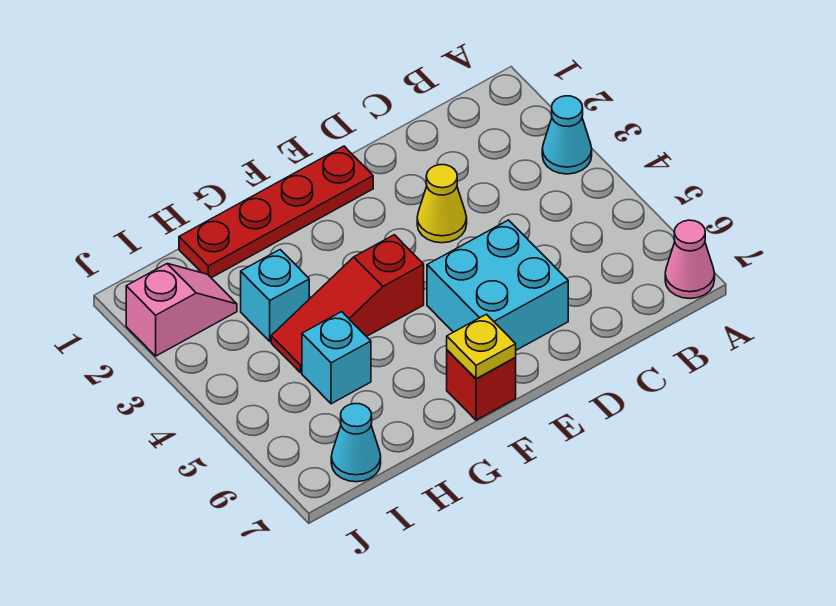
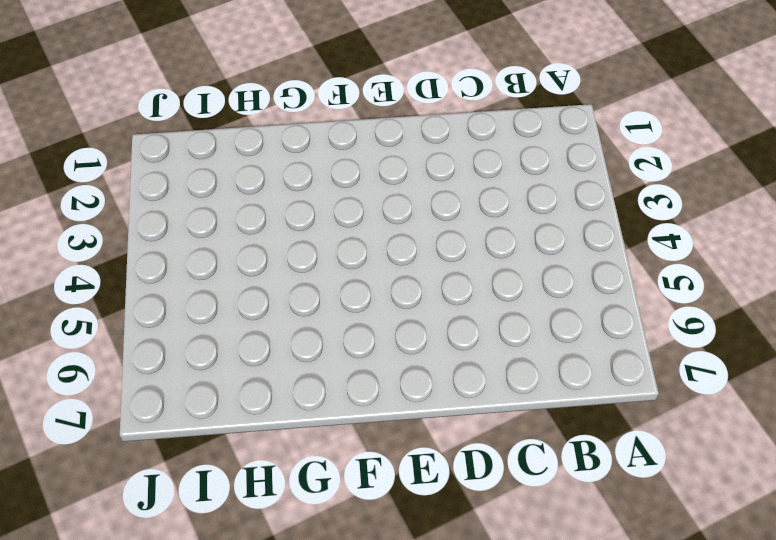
none -> cyan cone A3 level 1
none -> pink cone A7 level 1
none -> yellow cone D3 level 1

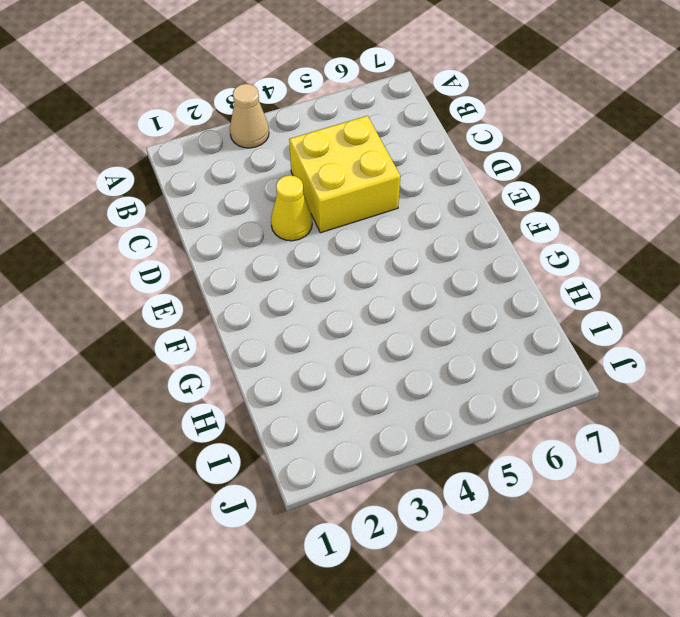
tan cone A3 level 1 -> cyan cone A3 level 1
yellow brick C4:D5 level 1 -> cyan brick D5:E6 level 1
none -> pink cone A7 level 1
none -> red plate E1:H1 level 1
none -> red slope F4:H4 level 1 top F

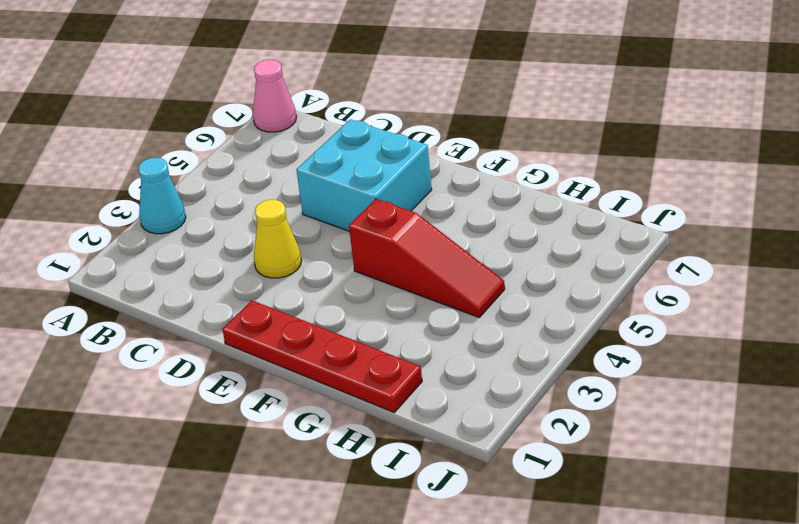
none -> red brick F7 level 1
none -> cyan brick H3 level 1
none -> cyan brick H5 level 1

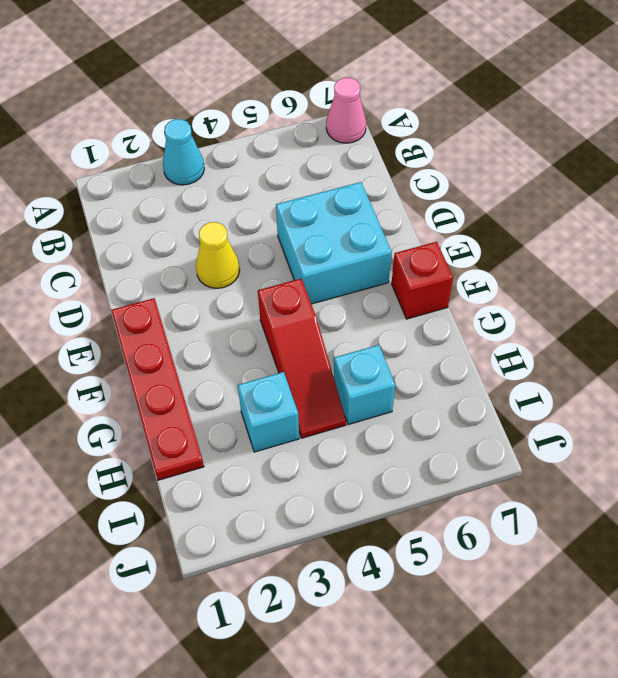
none -> pink slope I2:J2 level 1 top J
none -> cyan cone I7 level 1
none -> yellow plate F7 level 2

